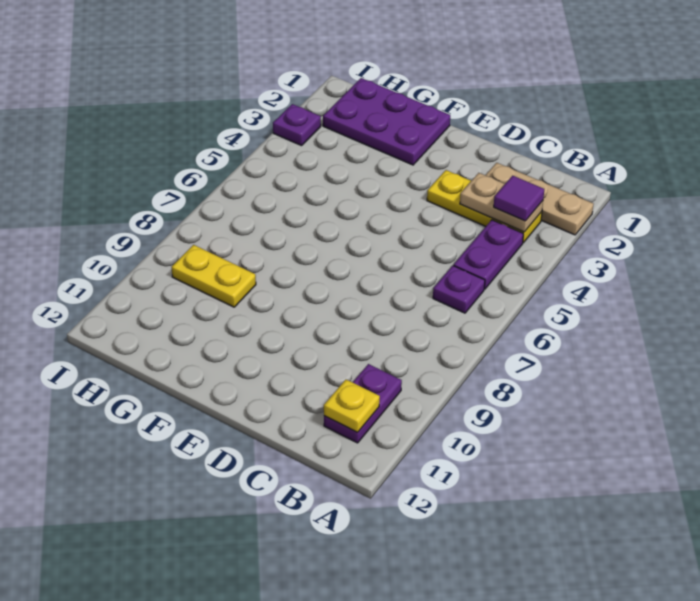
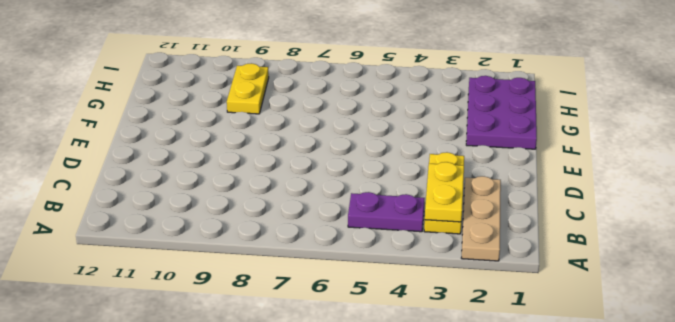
yellow plate B3:C3 level 2 -> tan plate B3:C3 level 2
none -> purple plate B6 level 1
none -> purple plate B10:B11 level 1

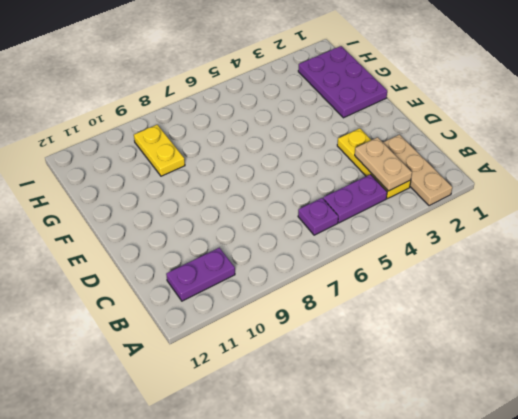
none -> purple plate I3 level 1
none -> yellow plate B11 level 2

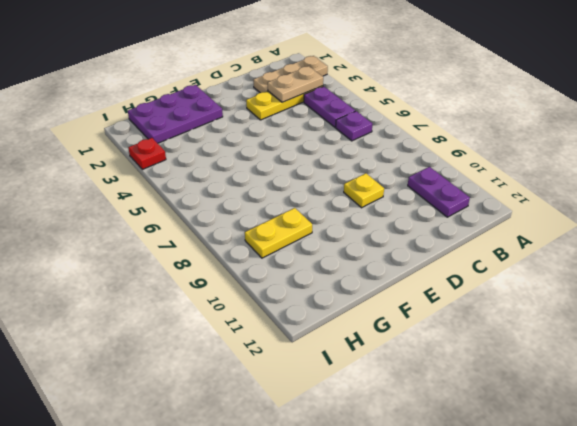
yellow plate D9 level 1 -> yellow plate B11 level 2
red plate I3 level 1 -> purple plate I3 level 1
none -> purple tile B3 level 3

